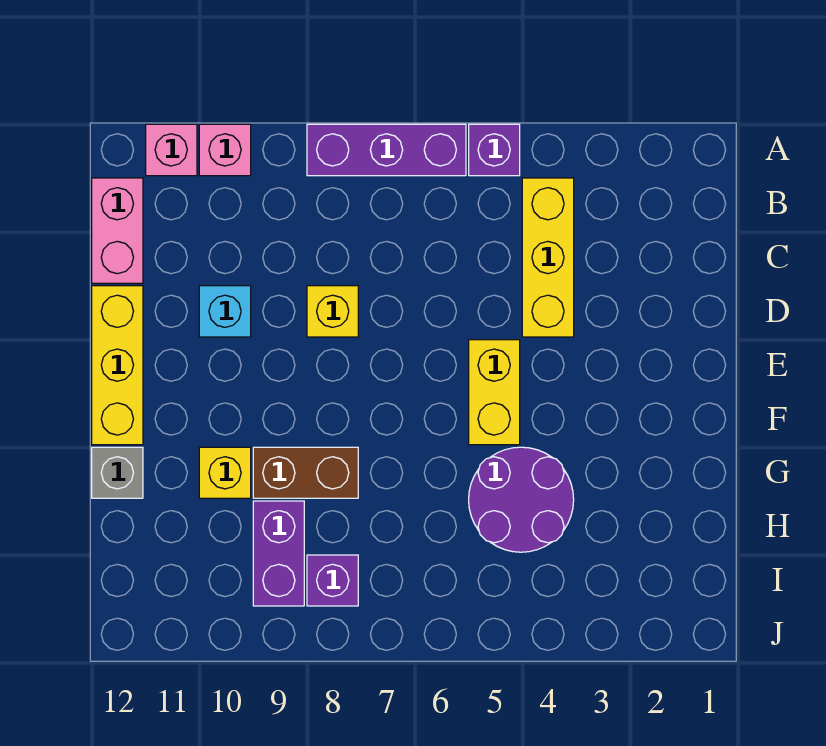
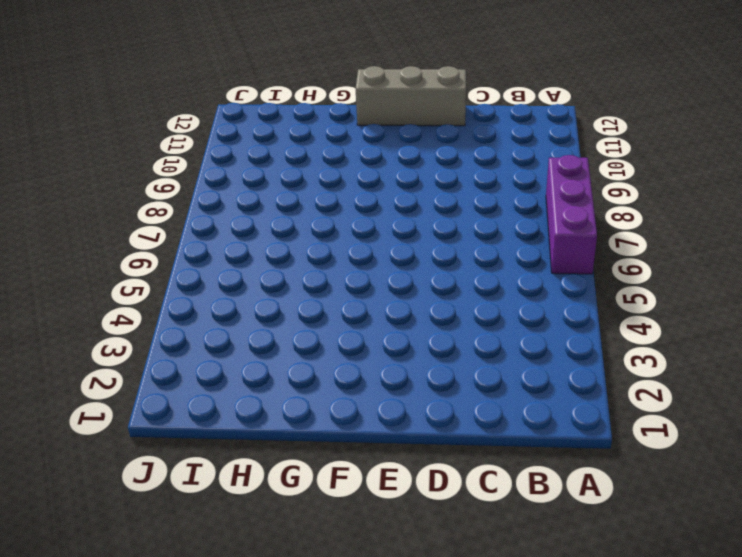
grey brick D12:F12 level 1 -> yellow brick D12:F12 level 1
none -> purple brick A5 level 1
none -> pink brick A10 level 1
none -> pink brick A11 level 1

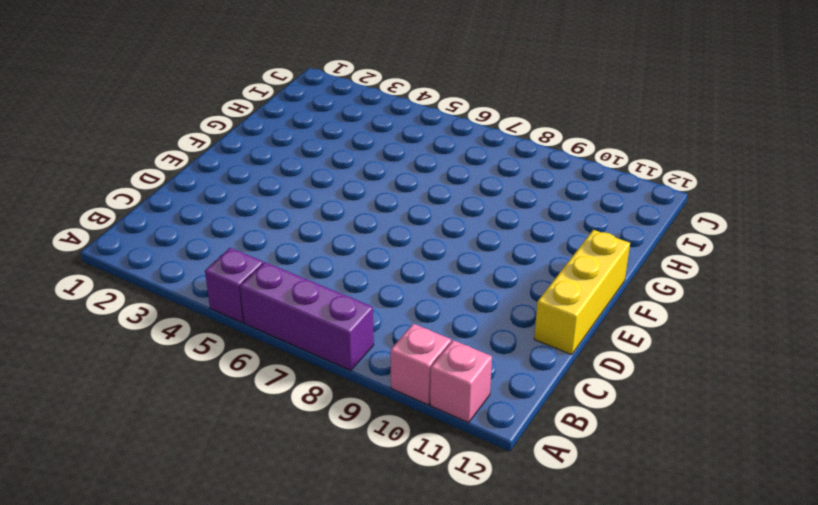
none -> yellow brick B4:D4 level 1
none -> pink brick B12:C12 level 1
none -> yellow brick D8 level 1

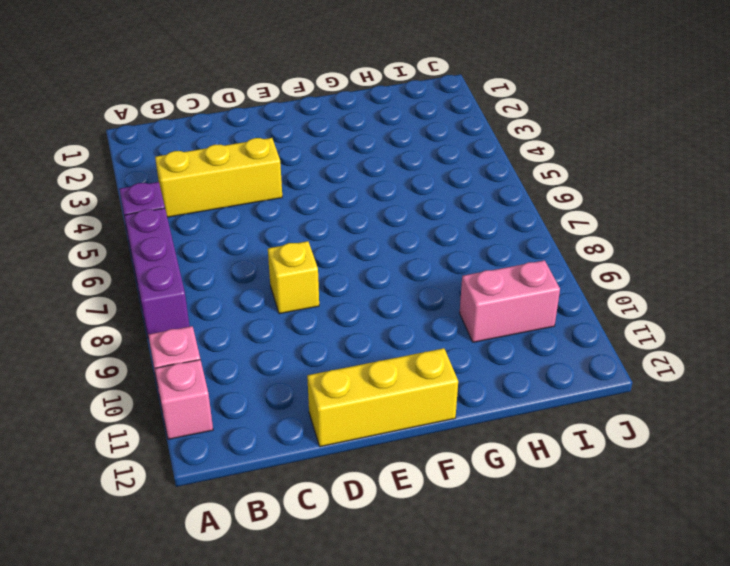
pink brick H10:I10 level 1 -> pink brick B12:C12 level 1
none -> cyan brick D10 level 1
none -> yellow brick E5:F5 level 1
none -> purple round brick G4:H5 level 1

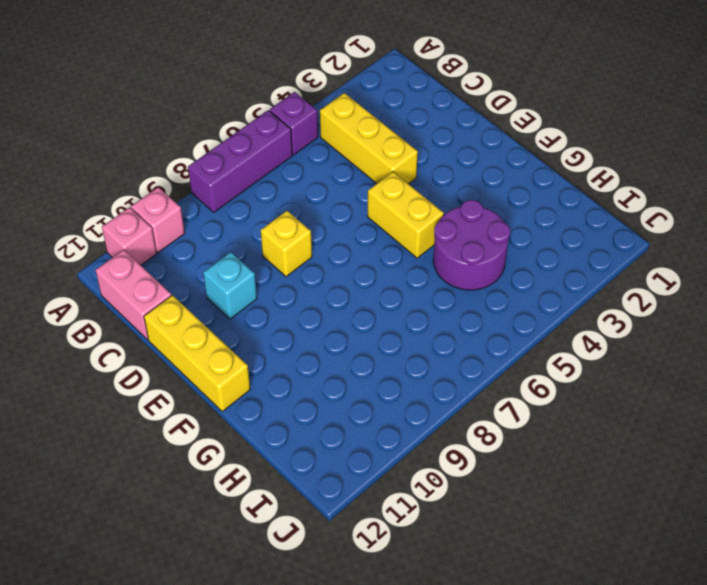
none -> brown brick G8:G9 level 1
none -> yellow brick G10 level 1
none -> grey brick G12 level 1

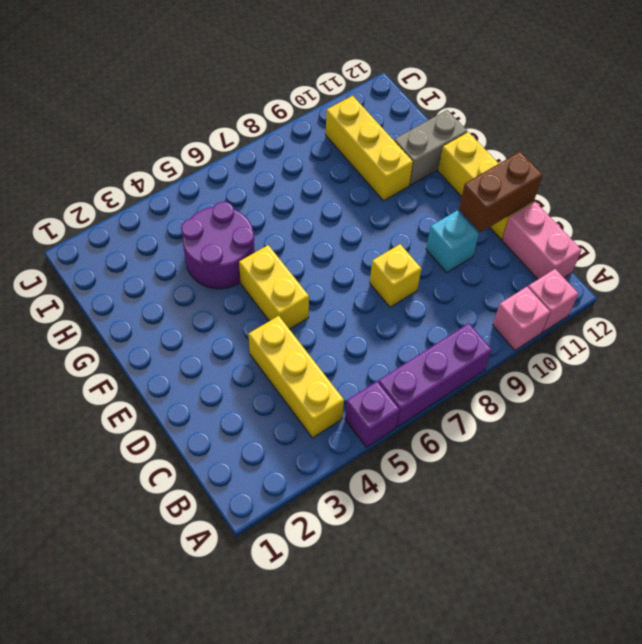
brown brick D11:D12 level 2 -> brown brick G8:G9 level 1
yellow brick G10:I10 level 1 -> yellow brick G10 level 1
grey brick G11:G12 level 1 -> grey brick G12 level 1
none -> purple brick H9:I9 level 1
none -> purple brick I8 level 1

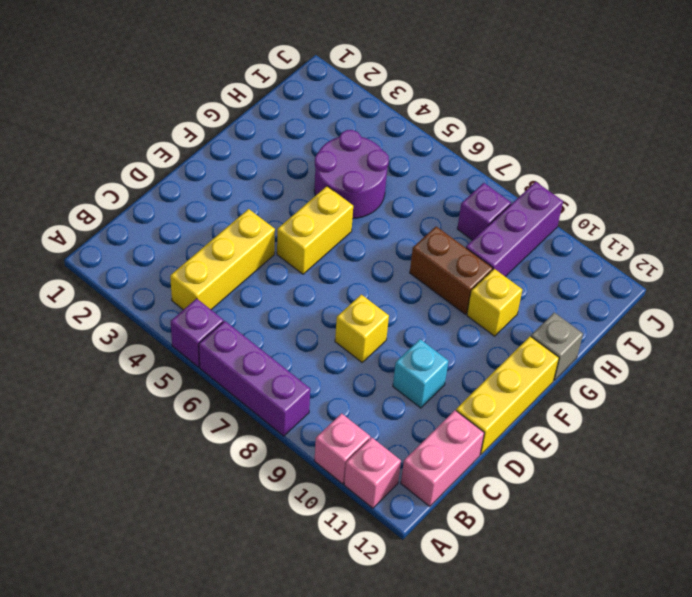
purple brick H9:J9 level 1 -> purple brick H9:I9 level 1

